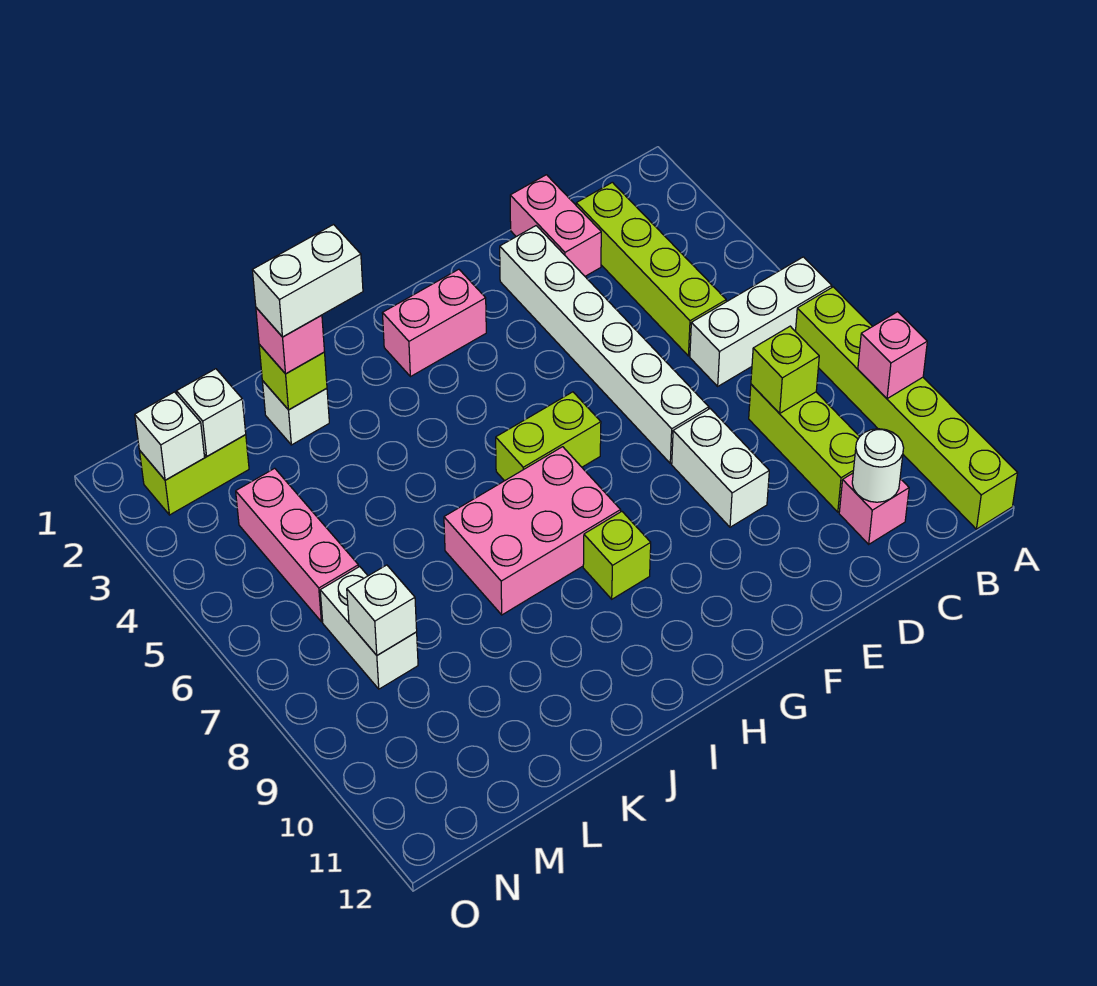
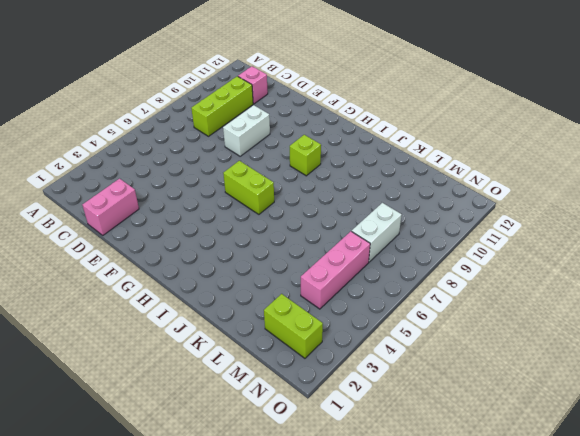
none -> white brick A6:C6 level 1
none -> lime brick A7:A12 level 1
none -> lime brick C2:C5 level 1

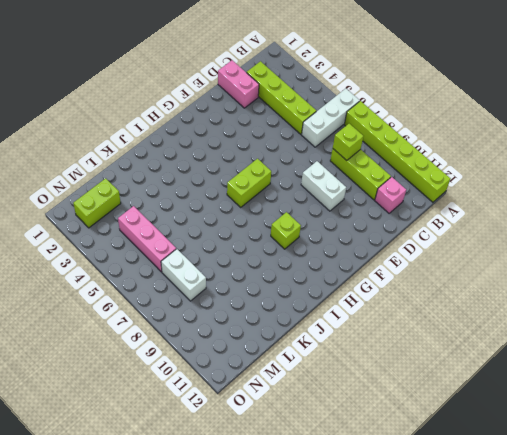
none -> white brick E2:E7 level 1
none -> pink brick G2:H2 level 1
none -> pink brick H7:J8 level 1

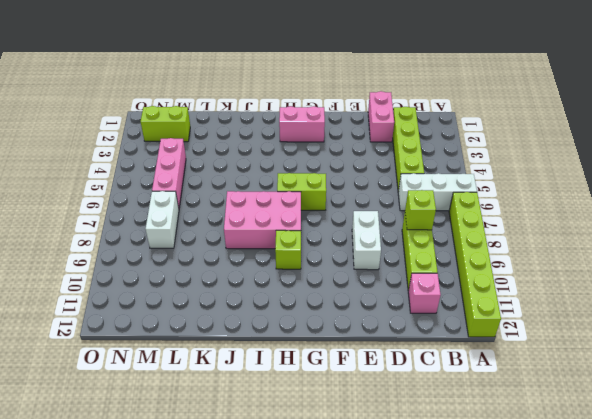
none -> white brick E2:E7 level 1
none -> white brick K2 level 1
none -> pink brick A9 level 2

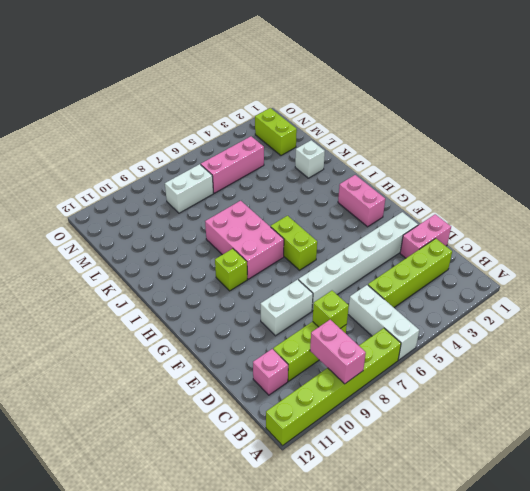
pink brick A9:B9 level 2 -> pink brick A9 level 2
none -> white round brick C11 level 2
none -> lime brick K2 level 2
none -> white brick M2 level 2

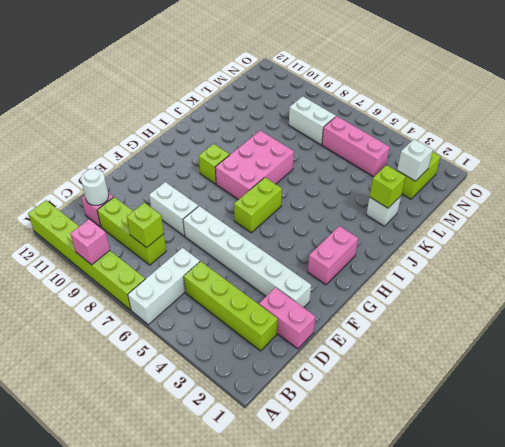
none -> white brick M8 level 2
none -> white brick N2 level 2
none -> pink brick K2 level 3

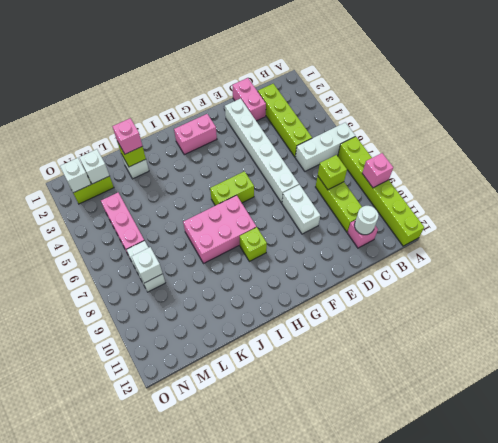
none -> white brick J2:K2 level 4

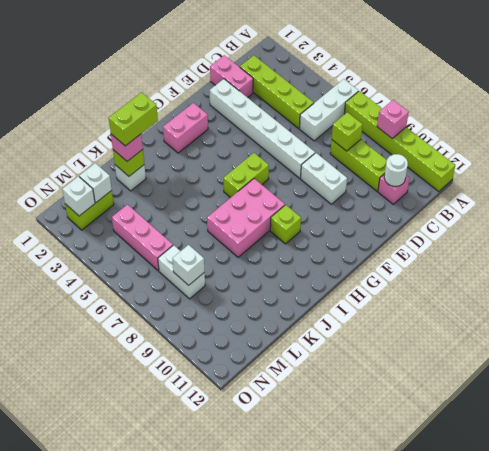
lime brick J2:K2 level 4 -> white brick J2:K2 level 4

